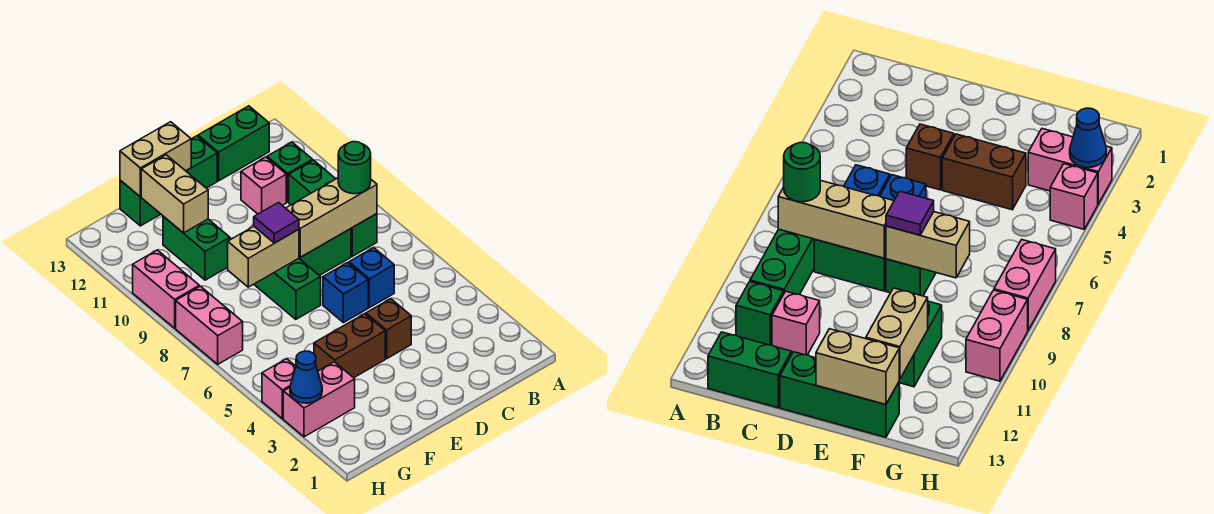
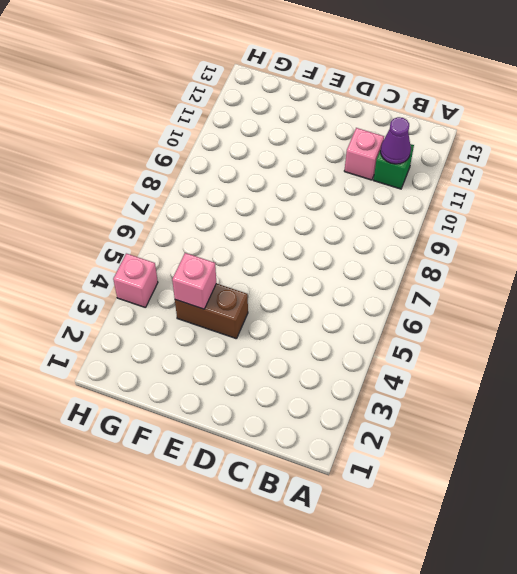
purple cone B11 level 2 -> none
pink brick F4 level 2 -> none
none -> green brick B8:B10 level 1
none -> green brick B13:C13 level 1
none -> blue brick C6 level 1

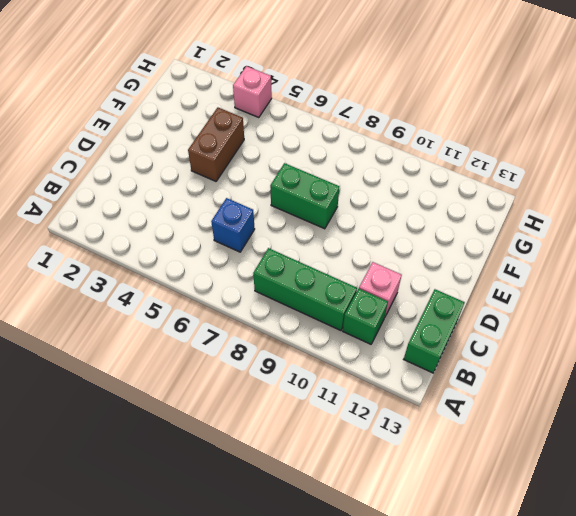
none -> green brick C8:D8 level 1
none -> brown brick D4 level 1
none -> blue brick D6 level 1

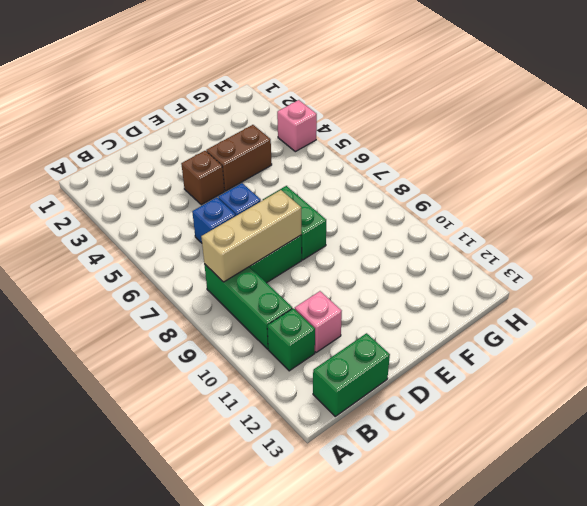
none -> green brick D13:F13 level 1
none -> green brick F10:F11 level 1
none -> pink brick G3:H3 level 1

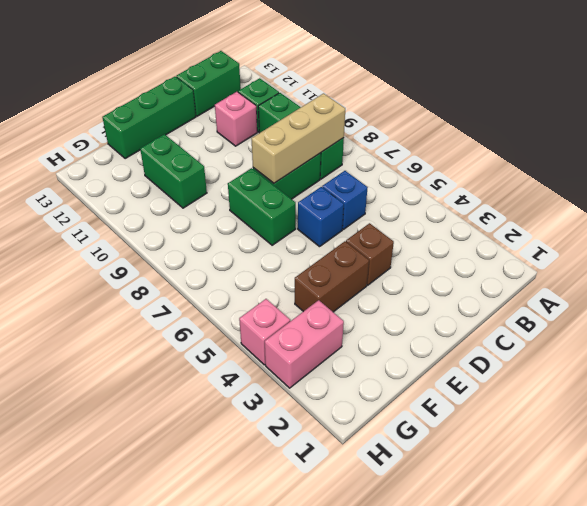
none -> pink brick H7:H8 level 1
none -> pink brick H9:H10 level 1
none -> tan brick E8:F8 level 2

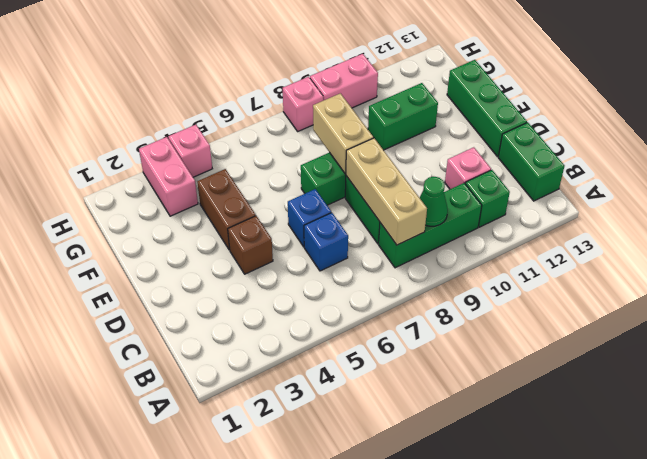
green cone B9 level 2 -> none
pink brick H8 level 1 -> pink brick H7:H8 level 1
none -> tan brick E13:F13 level 2
none -> tan brick F11:F12 level 2
none -> blue cone H3 level 2

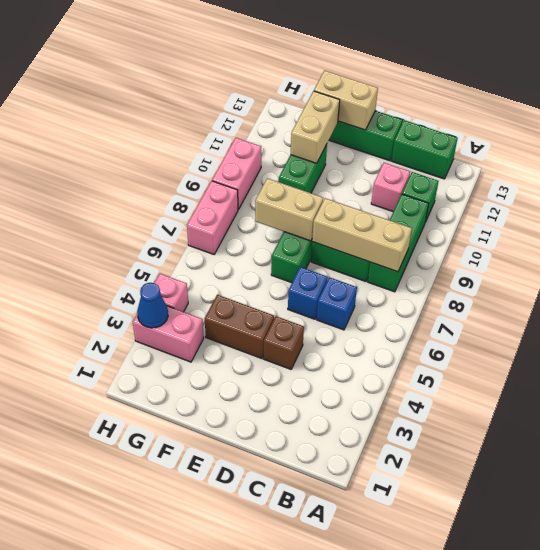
none -> green round brick B8 level 3
none -> purple tile E8 level 3

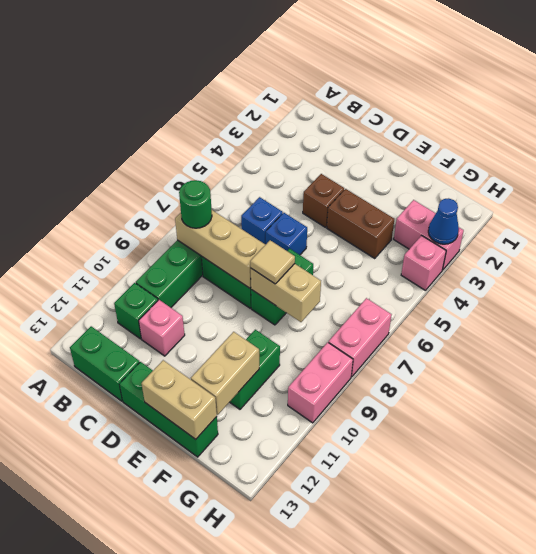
tan tile E8 level 3 -> purple tile E8 level 3

